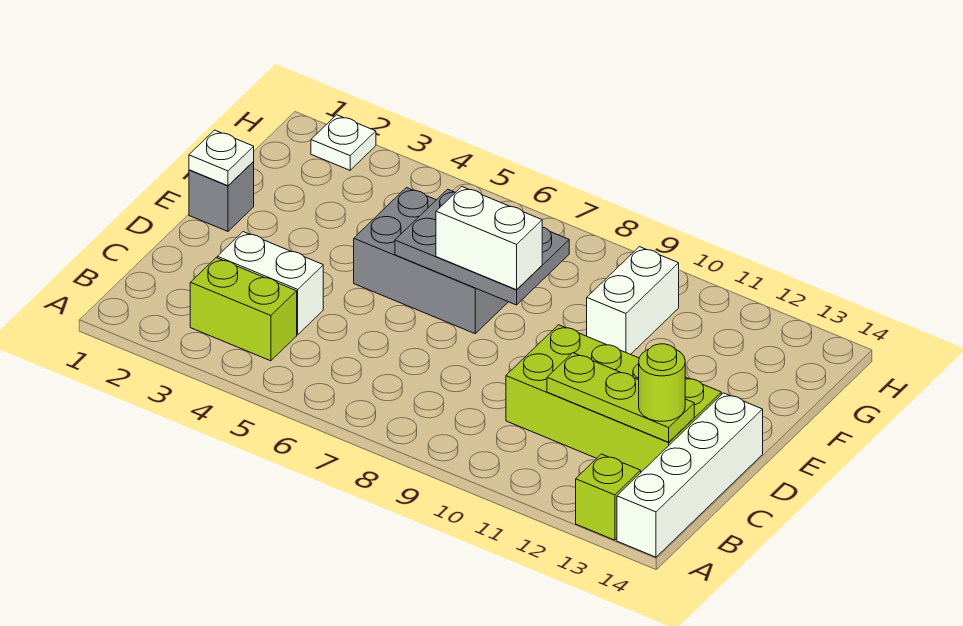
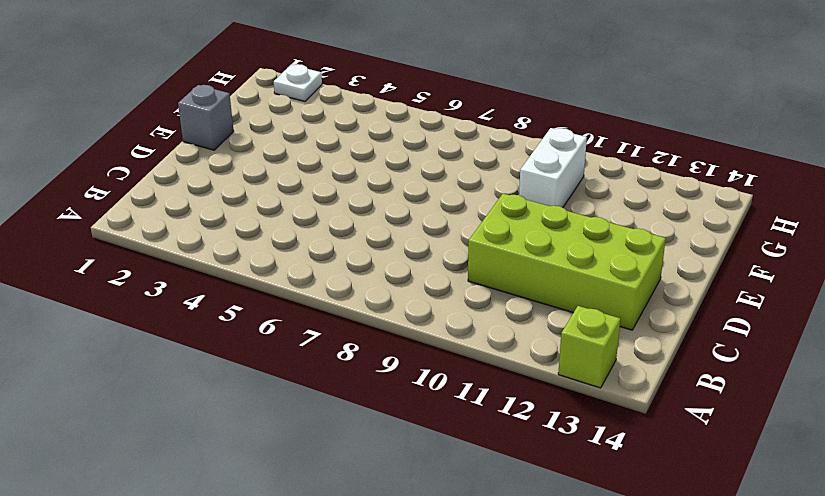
none -> white brick A14:D14 level 1
none -> lime brick B3:B4 level 1
none -> white brick C3:C4 level 1

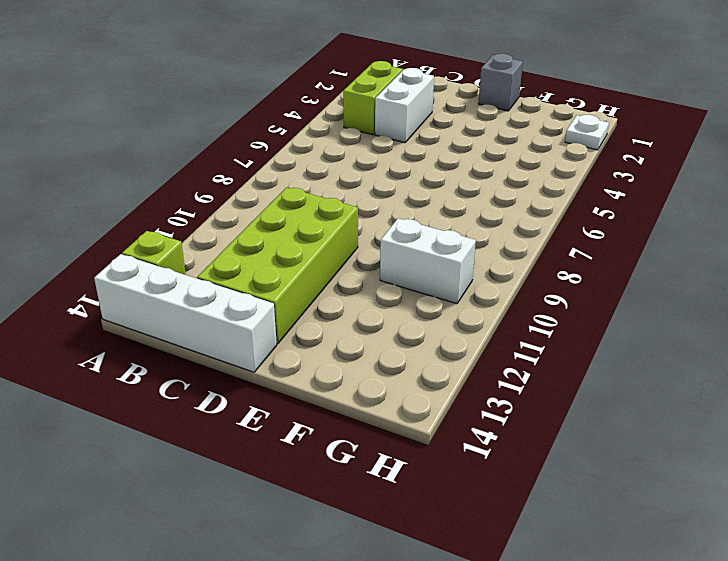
none -> grey brick E5:F7 level 1
none -> lime plate C11:C13 level 2
none -> white plate E1 level 2

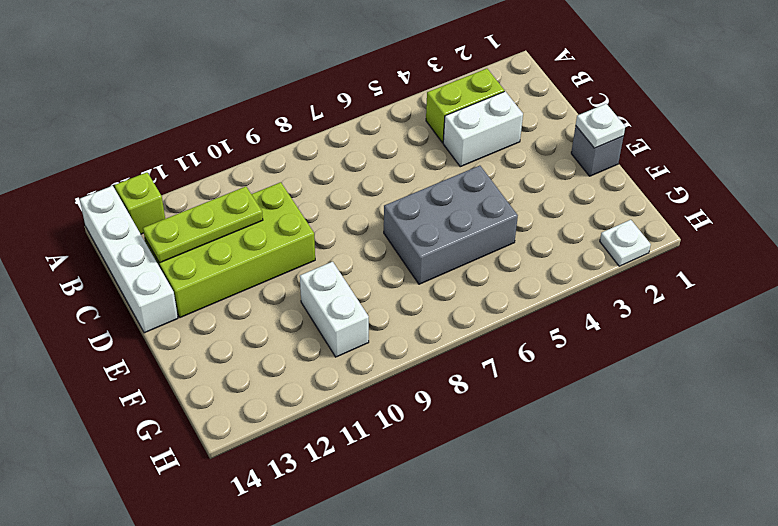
none -> grey plate E6:F8 level 2
none -> lime round brick C13 level 3
none -> white brick E7:E8 level 3

